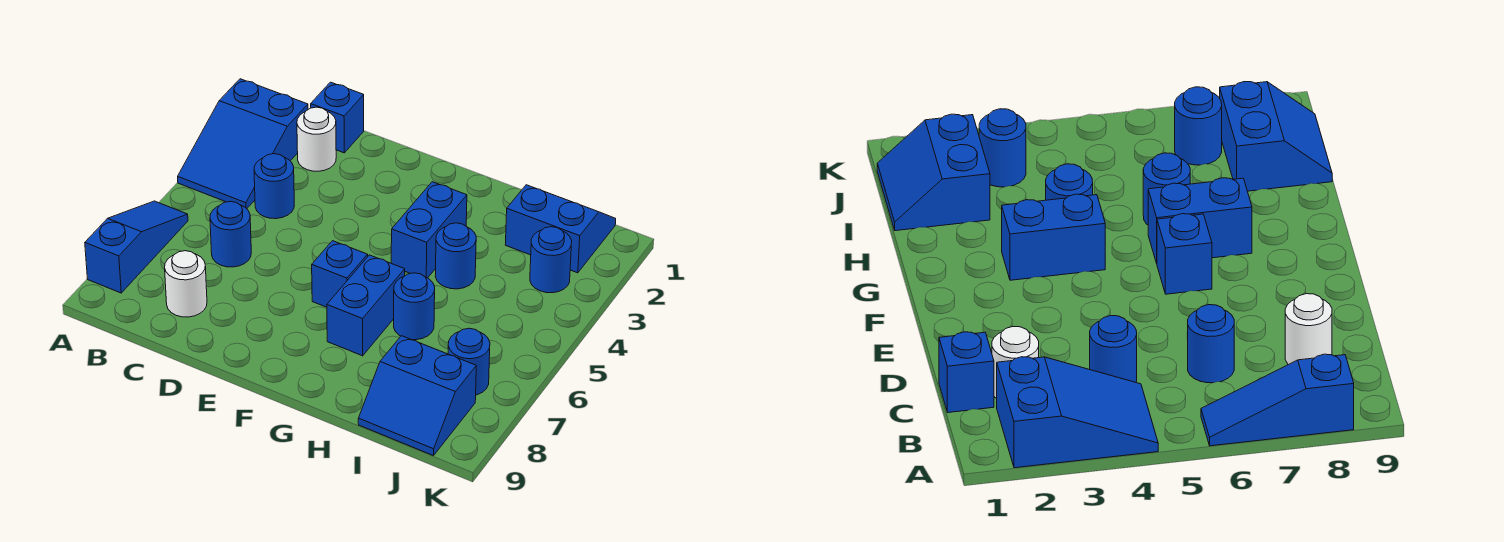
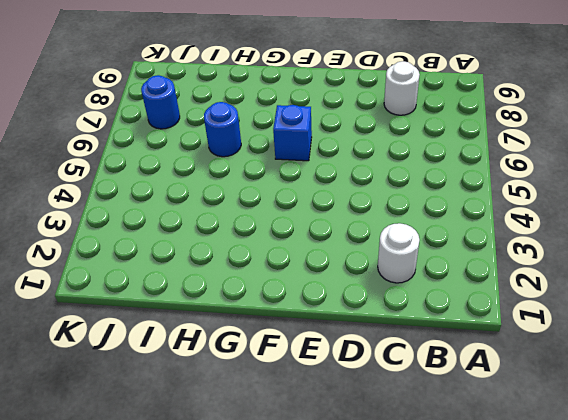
none -> blue slope A2:B4 level 1 top 2
none -> blue slope A6:A8 level 1 top 8
none -> blue brick C1 level 1

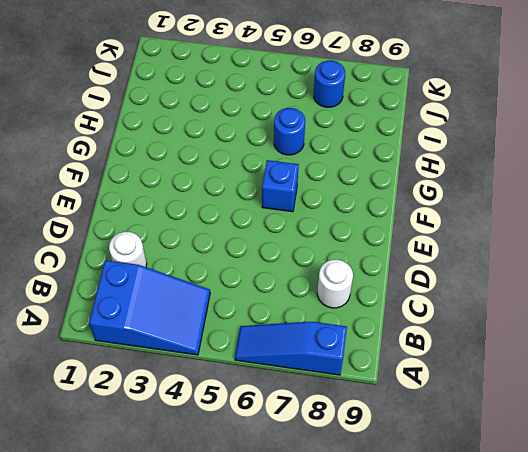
none -> blue brick C1 level 1
none -> blue round brick C4 level 1
none -> blue round brick C6 level 1

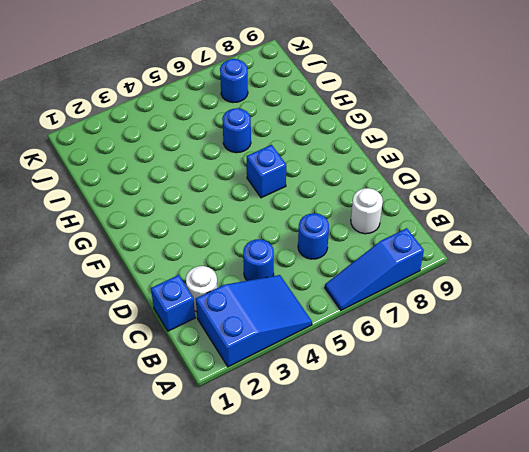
none -> blue brick G3:G4 level 1
none -> blue brick G6:G7 level 1
none -> blue round brick H4 level 1

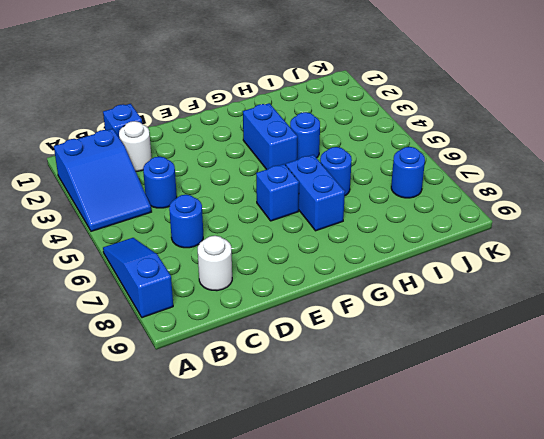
none -> blue slope I1:J2 level 1 top 2
none -> blue slope I8:J9 level 1 top 8
none -> blue round brick J3 level 1

